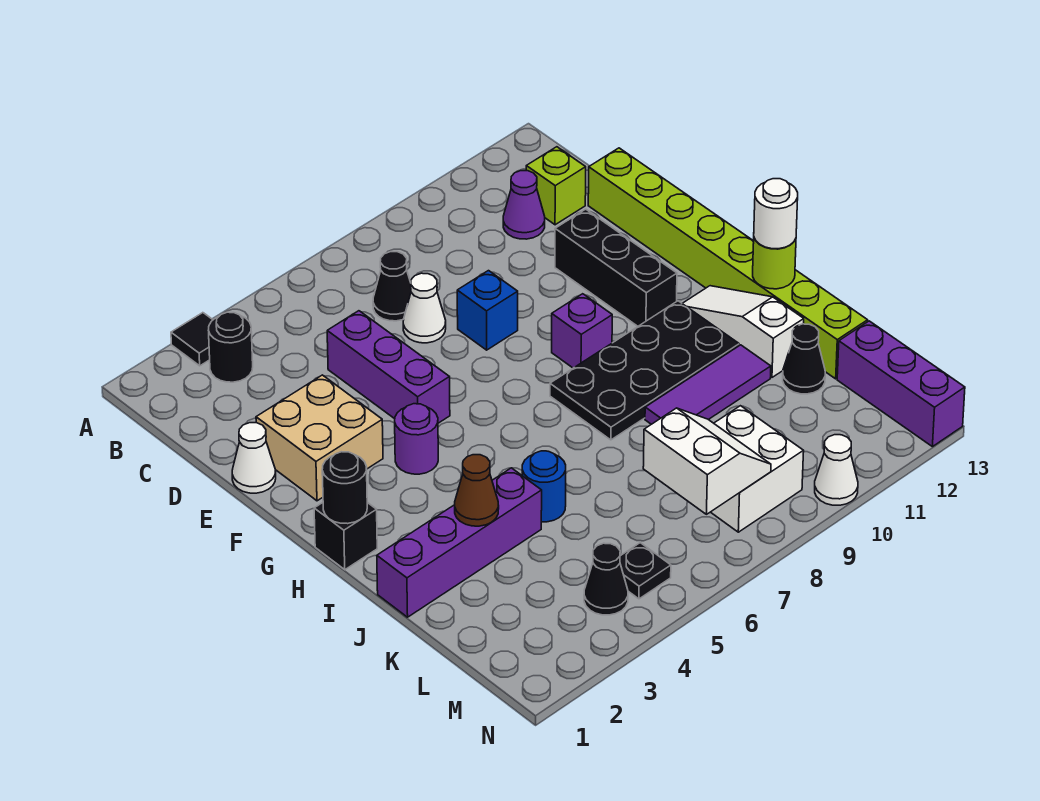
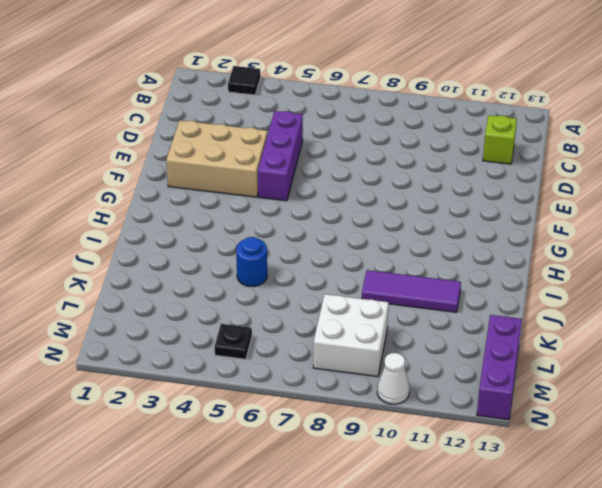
tan brick E2:F4 level 1 -> tan brick E2:F3 level 1
none -> black round brick B3 level 1
none -> black cone C7 level 1
none -> purple cone C11 level 1
none -> white cone D7 level 1

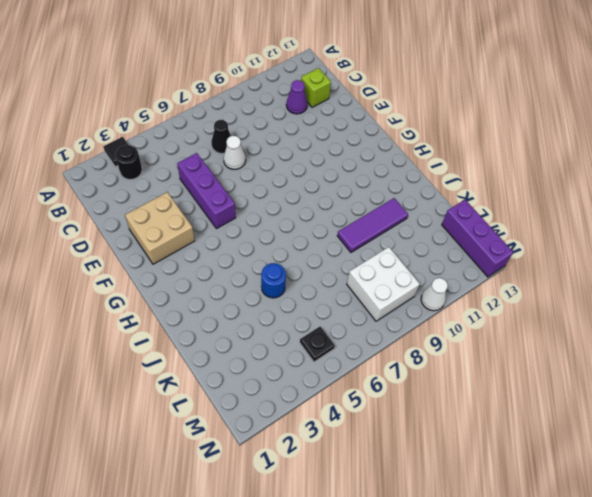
none -> lime brick D13:K13 level 1
none -> white cone E1 level 1
none -> blue brick E8 level 1
none -> black brick E11:G11 level 1

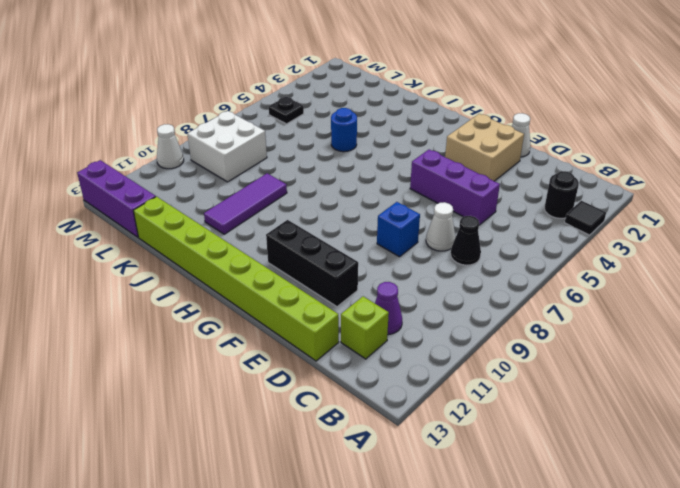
none -> purple round brick G4 level 1
none -> purple brick G9 level 1
none -> black brick H1 level 1
none -> black plate H8:I11 level 1

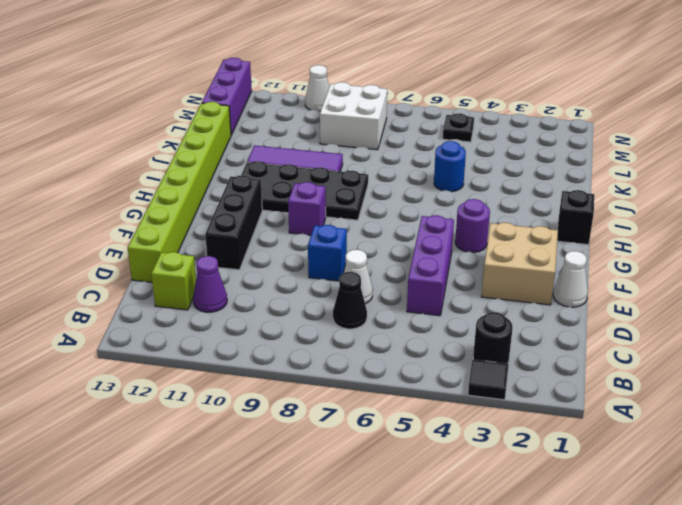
none -> white slope H12:J12 level 1 top J
none -> purple brick J1:J4 level 1
none -> black cone K12 level 1
none -> black cone M4 level 1

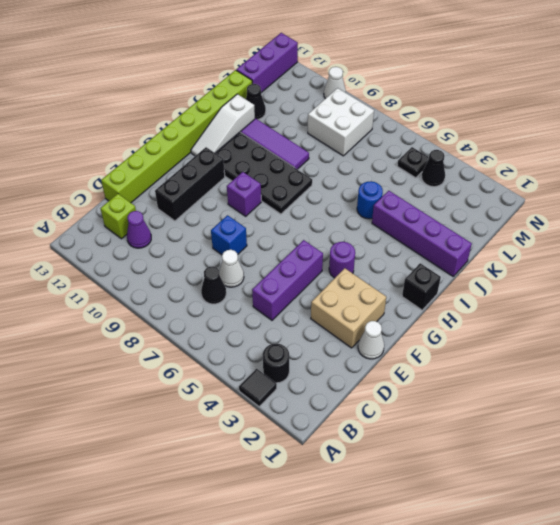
none -> black round brick H1 level 2
none -> lime round brick I13 level 2
none -> brown cone J3 level 2
none -> white slope L7:M8 level 2 top 7

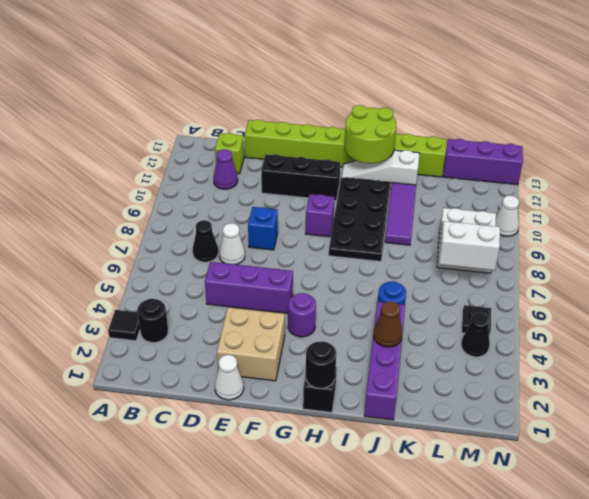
lime round brick H12:I13 level 2 -> lime round brick I13 level 2
none -> black cone K12 level 1
none -> white round brick I13 level 3

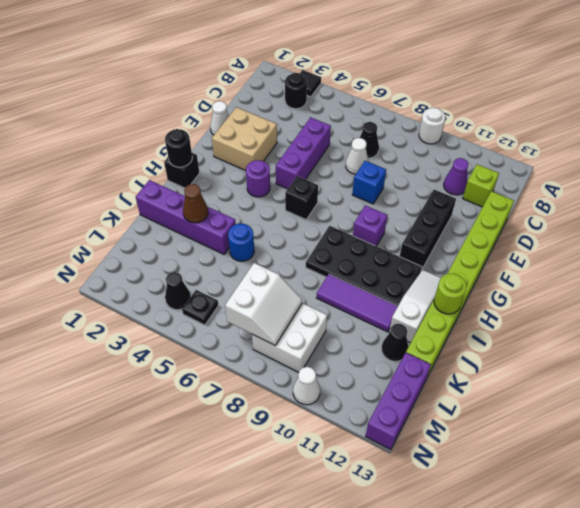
white round brick A9 level 1 -> white round brick I13 level 3
black brick G6 level 1 -> none

